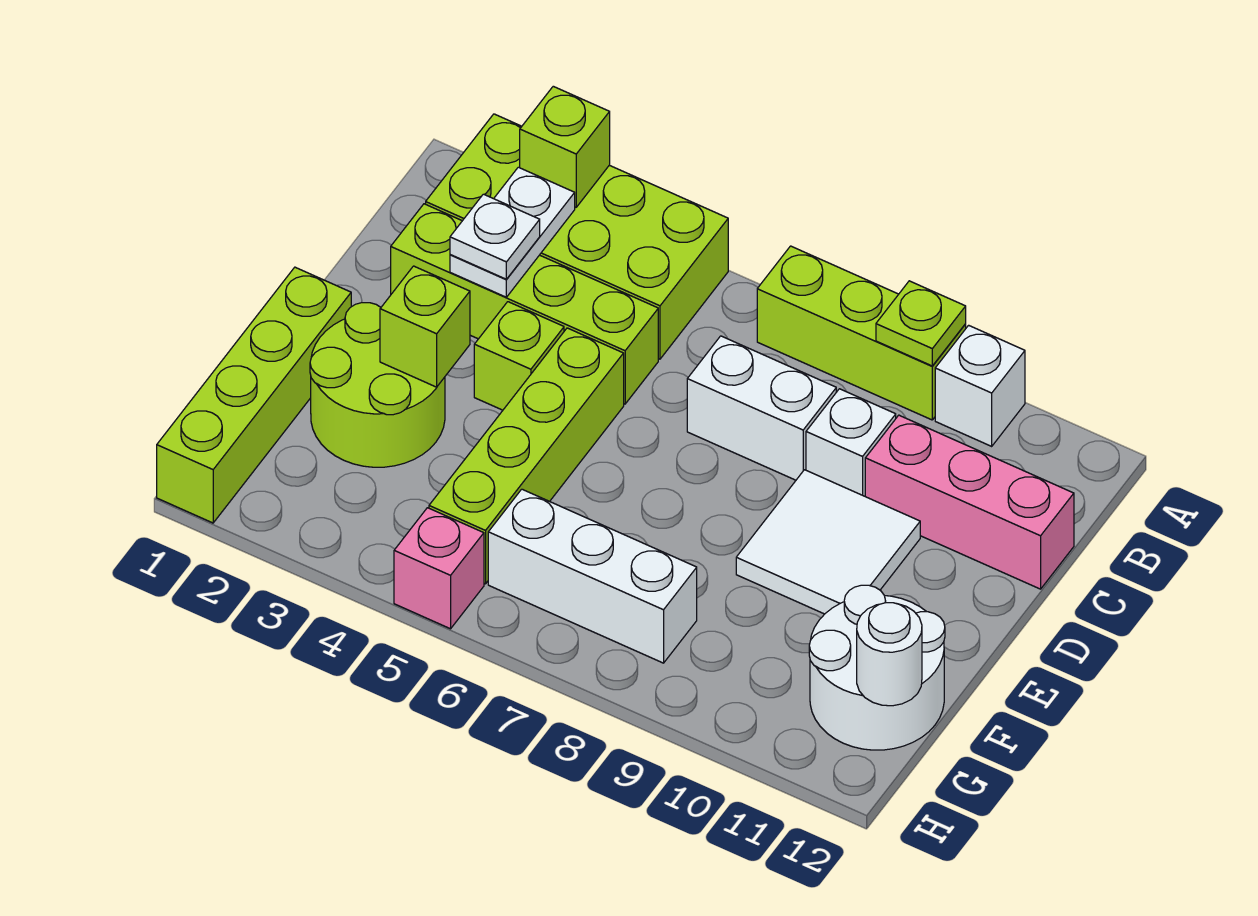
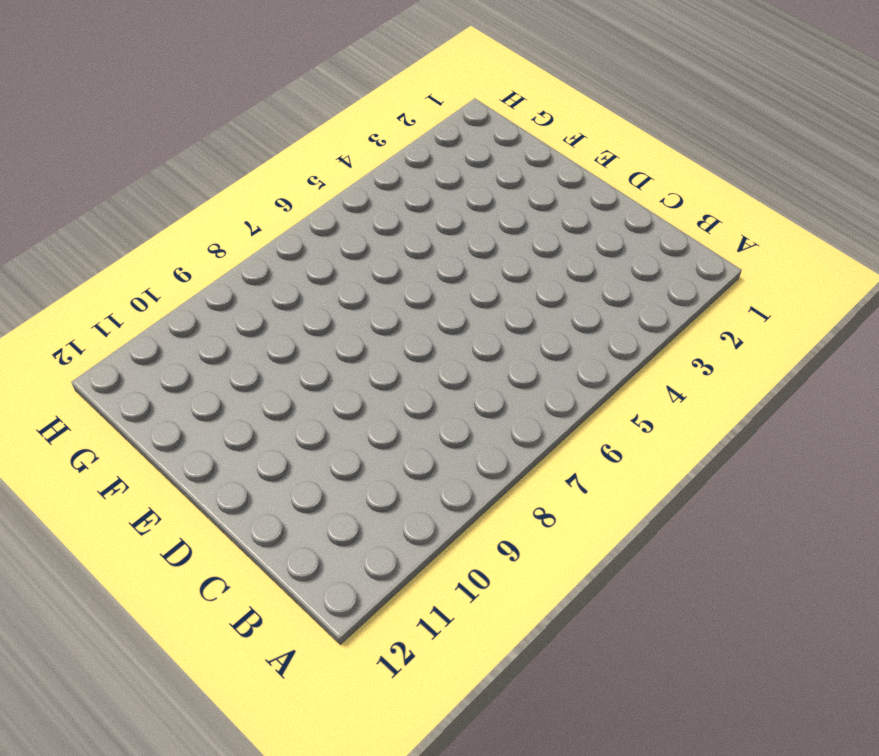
none -> lime brick A2:B5 level 1
none -> lime brick A7:A9 level 1
none -> white brick A10 level 1

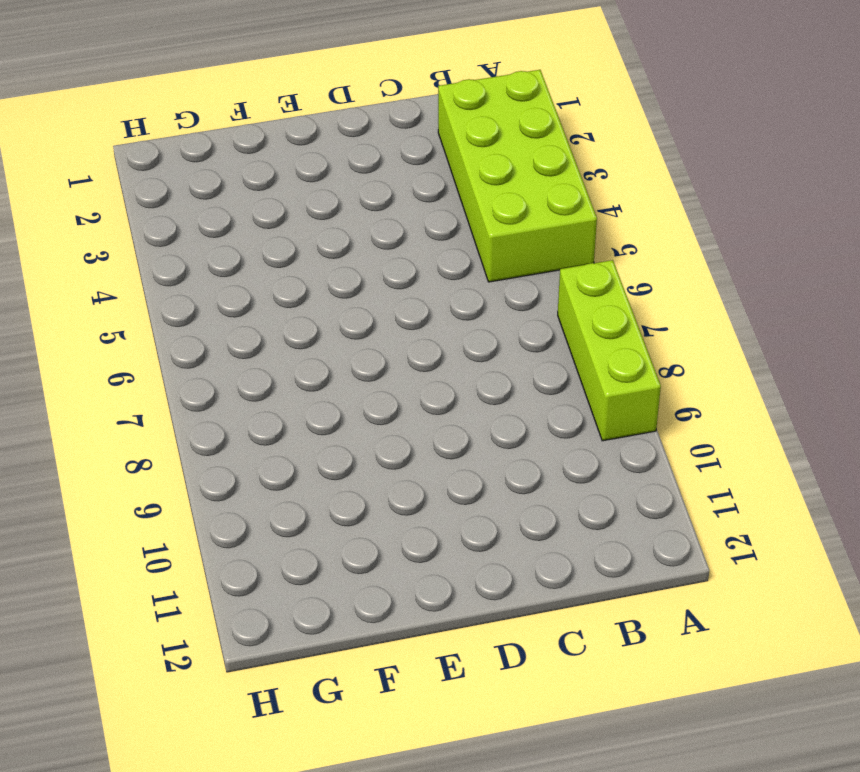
none -> white brick A10 level 1
none -> lime brick C2:C5 level 1
none -> white brick C7:C8 level 1

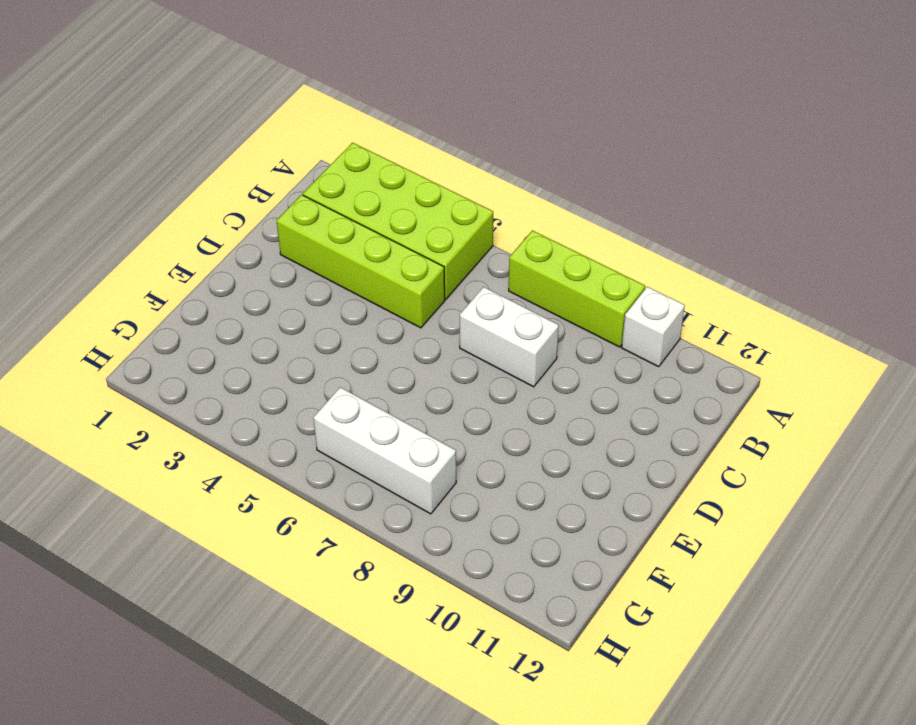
none -> white brick C9 level 1
none -> pink brick C10:C12 level 1
none -> lime brick D4 level 1

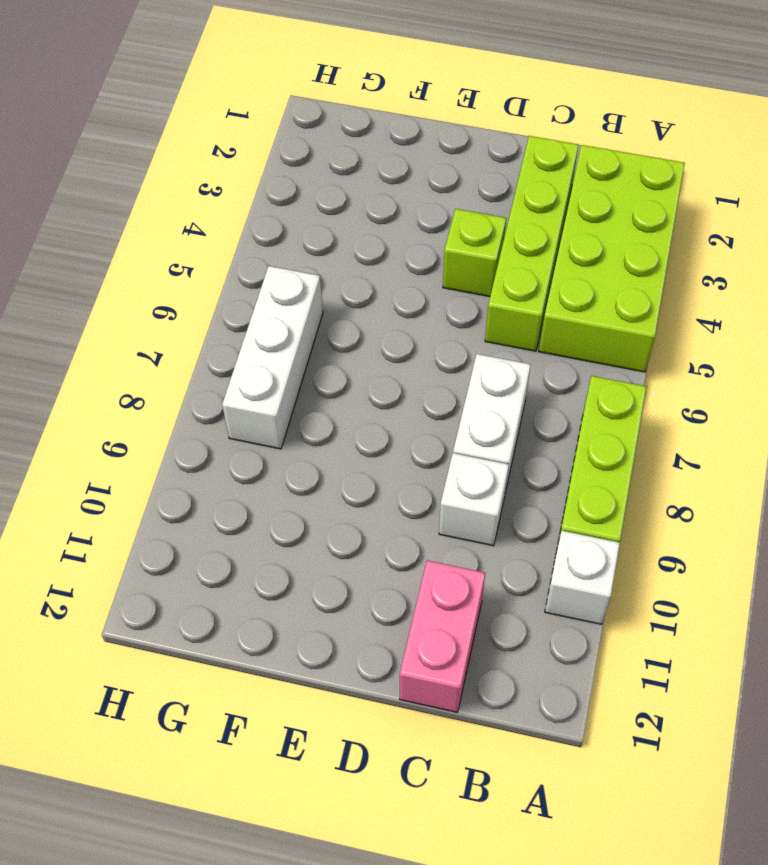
pink brick C11:C12 level 1 -> pink brick C10:C12 level 1
none -> lime brick D5:G5 level 1
none -> white tile D9:E10 level 1
none -> lime brick E1:H1 level 1

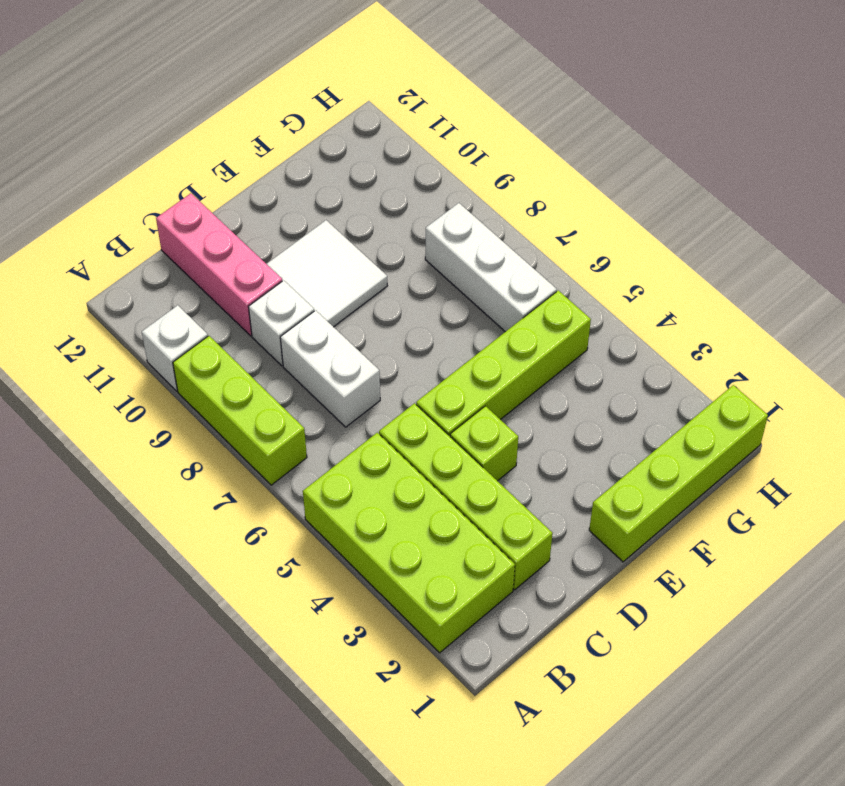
none -> lime round brick E2:F3 level 1
none -> white round brick F11:G12 level 1
none -> pink brick H5 level 1

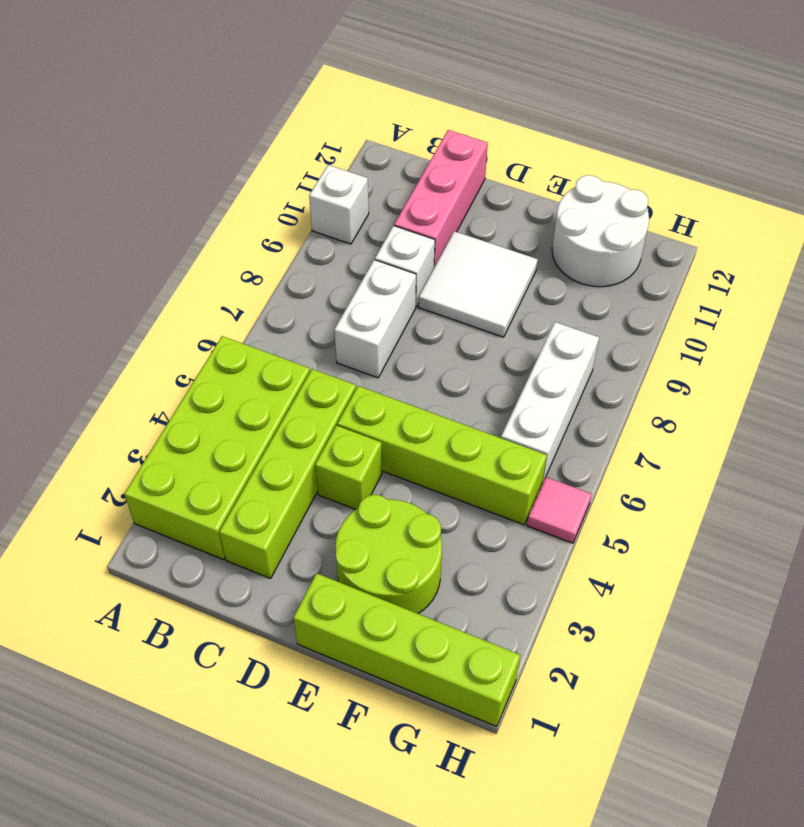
pink tile H5 level 1 -> pink brick H5 level 1
none -> lime brick A7:A9 level 1
none -> lime brick A3 level 2
none -> lime plate A9 level 2

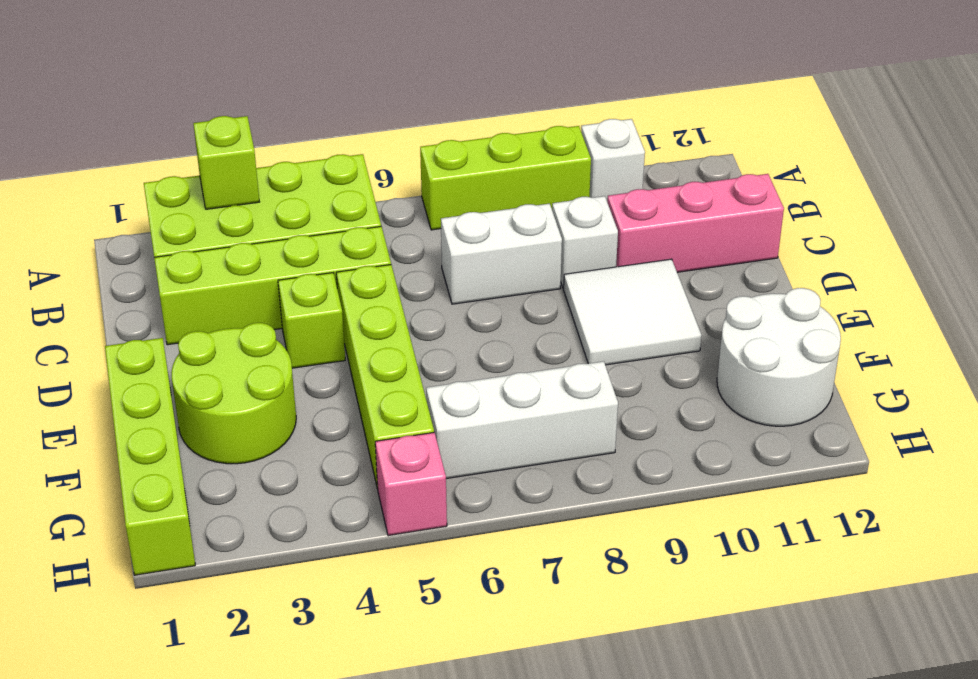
none -> lime plate A9 level 2
none -> white plate B3:C3 level 2
none -> lime brick E3 level 2

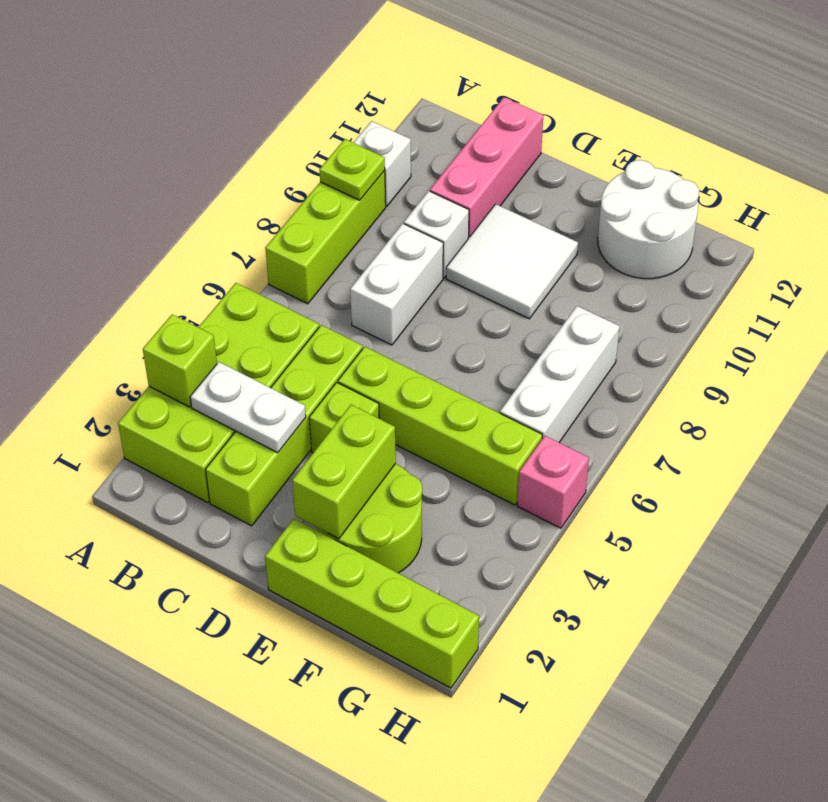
lime brick E2:E3 level 2 -> lime brick E3 level 2
none -> white round brick G12 level 2
none -> white plate C3 level 3

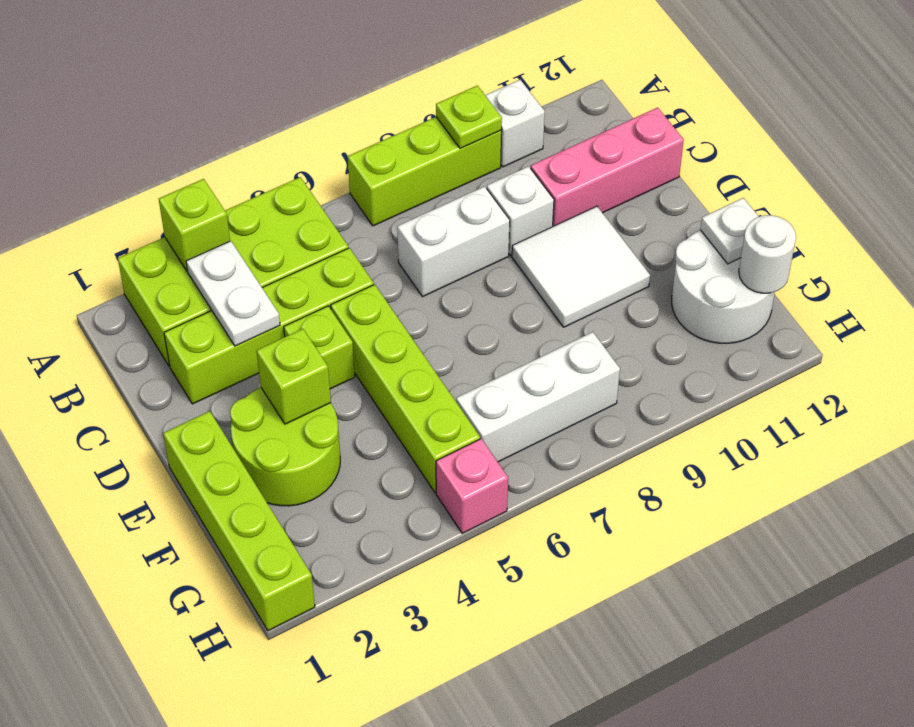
white plate F12 level 2 -> white plate C3 level 3

